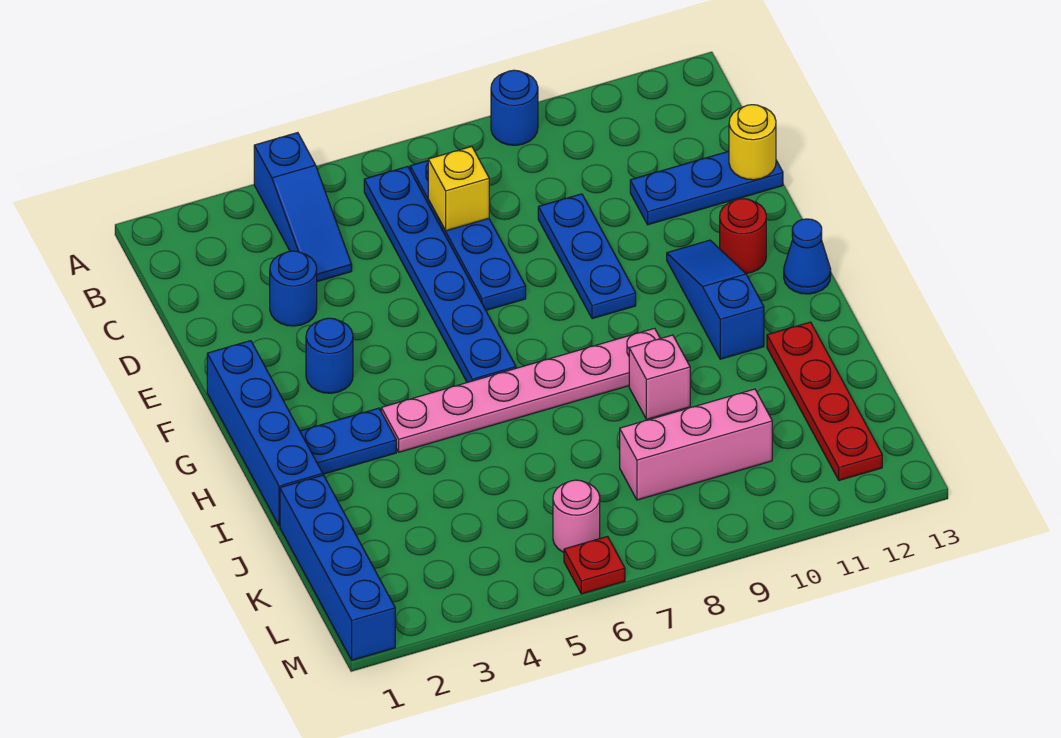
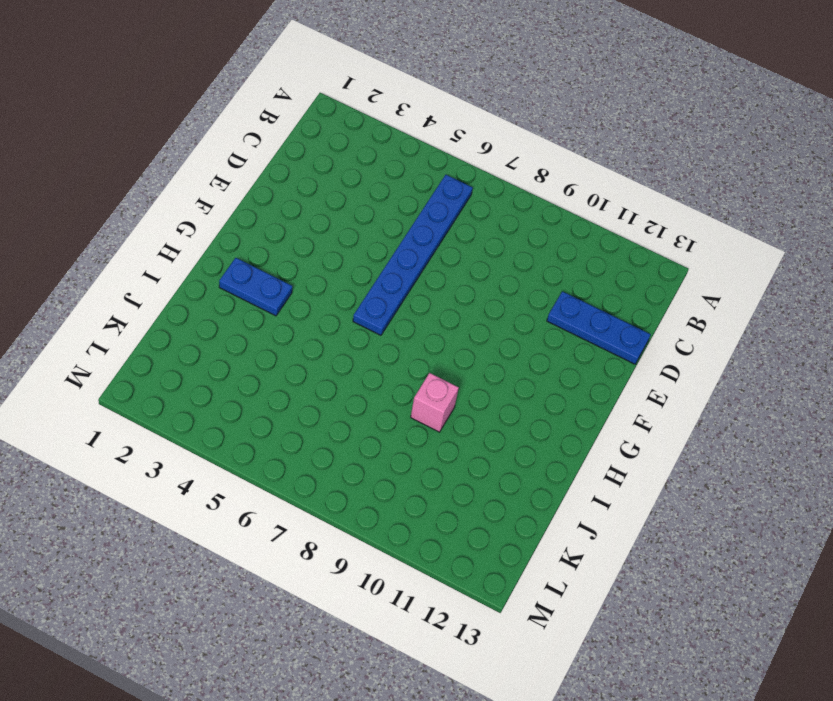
none -> blue slope A4:C4 level 1 top A
none -> blue round brick A9 level 1
none -> blue plate B7:E7 level 1

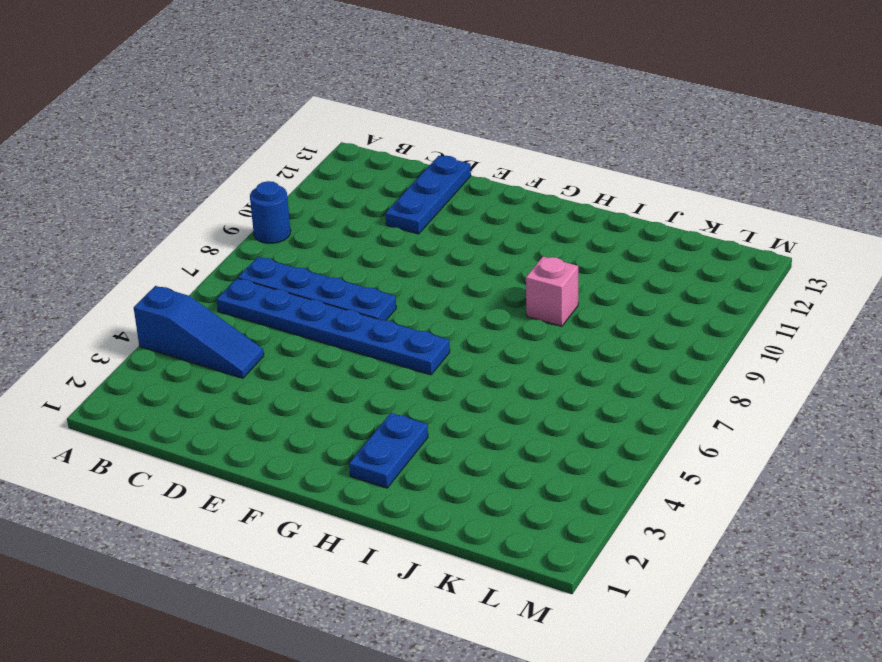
none -> blue round brick D3 level 1
none -> blue plate D9:F9 level 1
none -> blue brick F1:I1 level 1

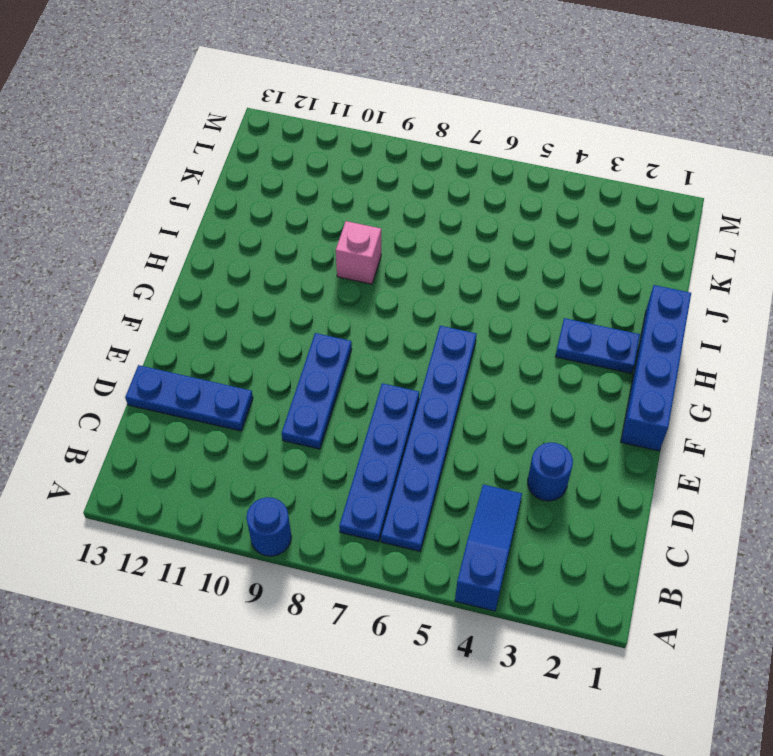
none -> blue round brick F3 level 1
none -> blue slope F11:H11 level 1 top H
none -> red round brick F12 level 1

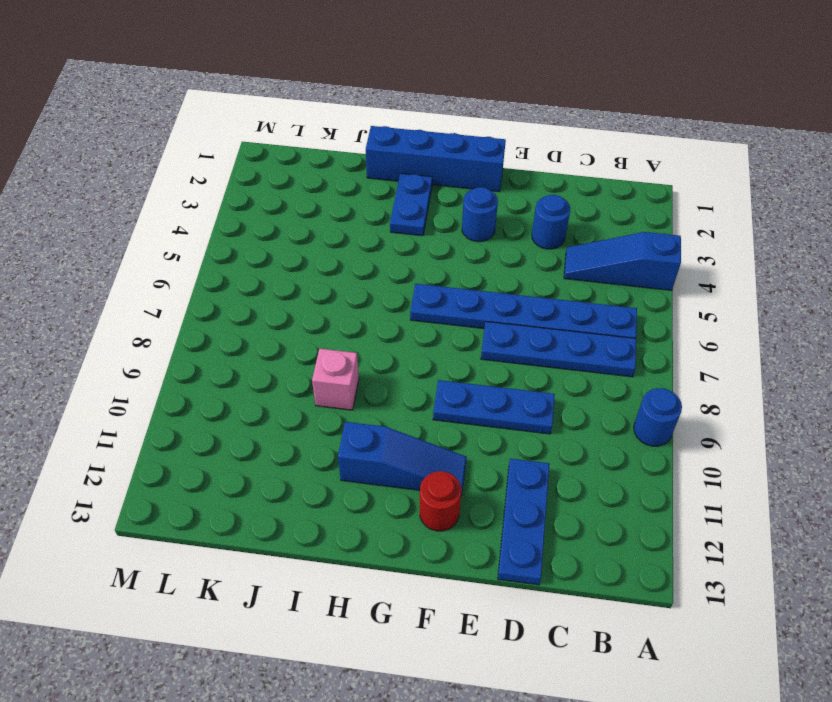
none -> blue cone G13 level 1
none -> pink plate H4:H9 level 1
none -> red plate I12:L12 level 1

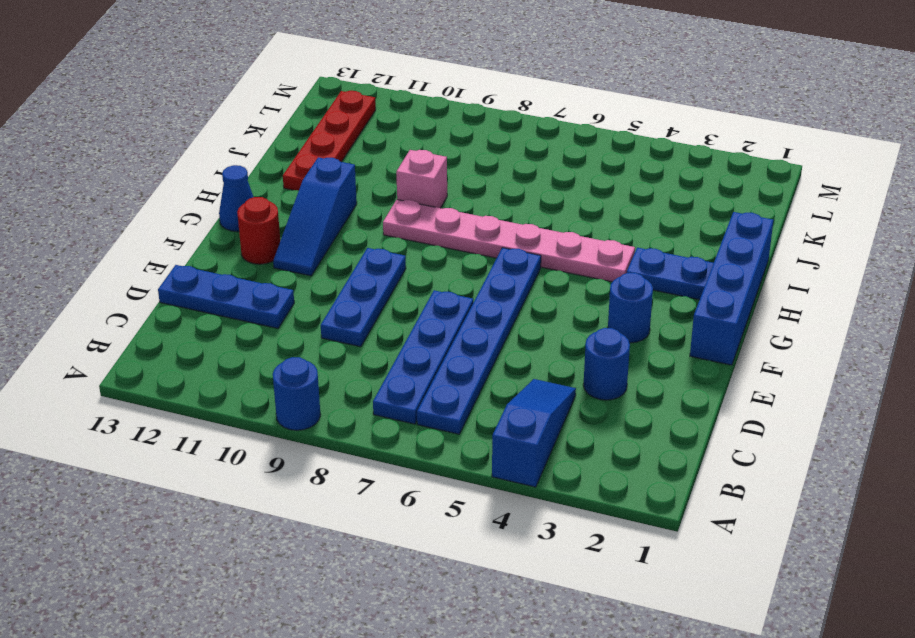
none -> blue brick J1:M1 level 1
none -> pink brick K8:K10 level 1
none -> pink round brick L6 level 1

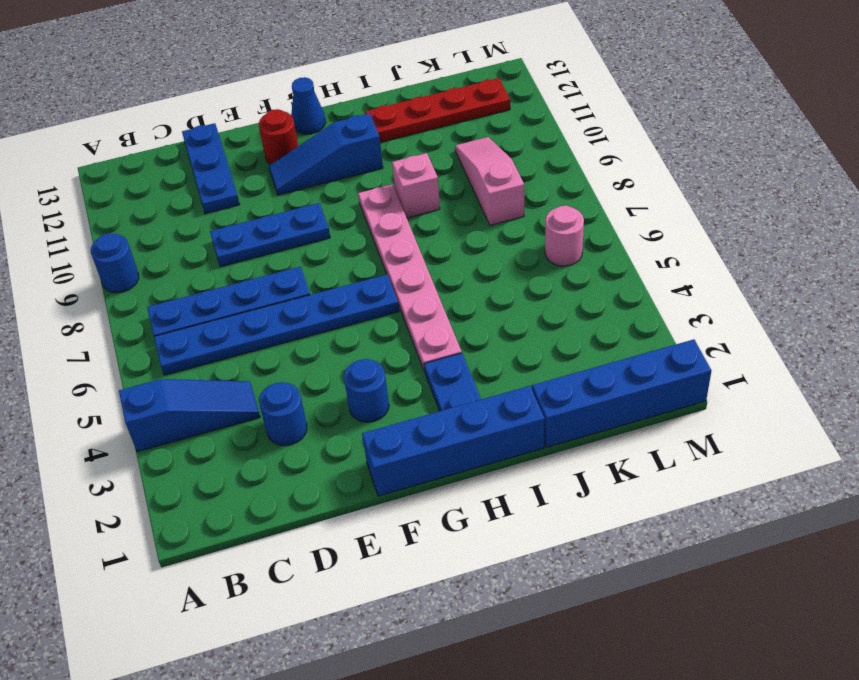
pink slope K8:K10 level 1 top 8 -> pink brick K8:K10 level 1
none -> red plate M6 level 1
none -> yellow brick C7 level 2
none -> yellow round brick D13 level 2

